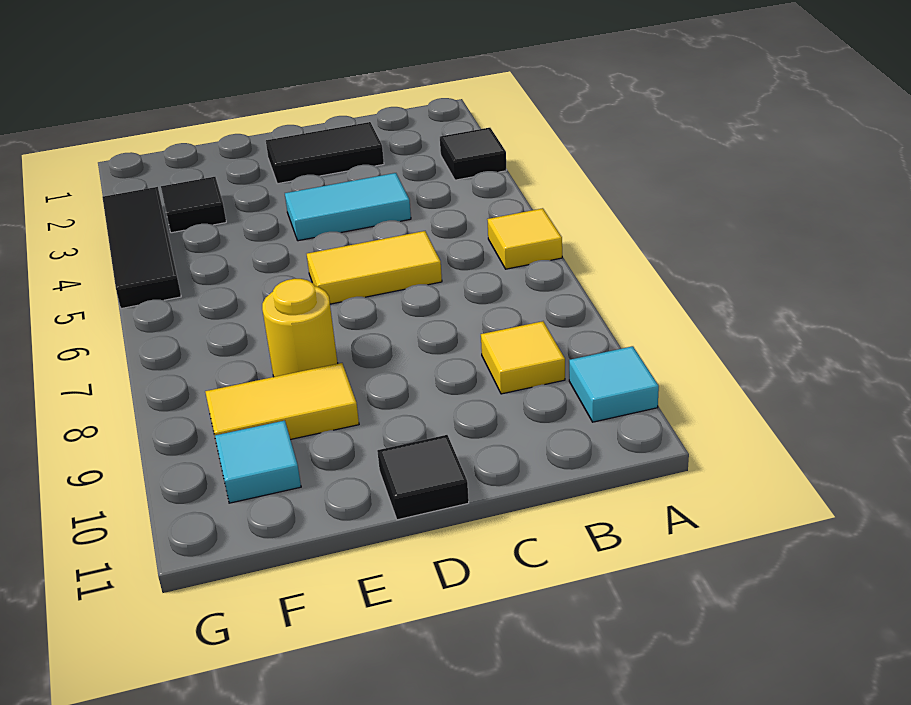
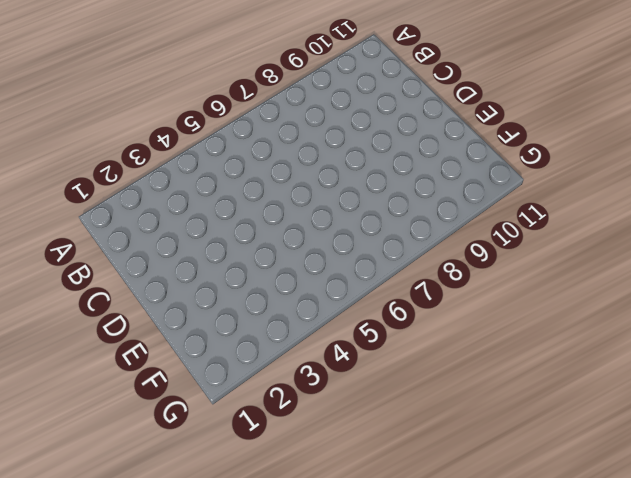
none -> black tile A3 level 1
none -> yellow tile A6 level 1
none -> cyan tile A10 level 1

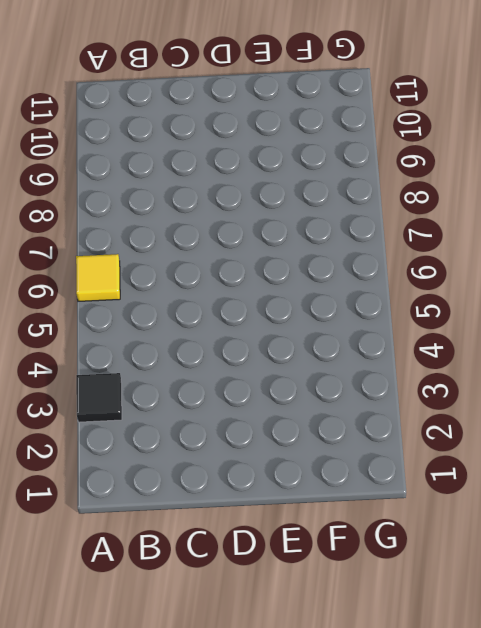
none -> cyan tile A10 level 1
none -> yellow tile B9 level 1
none -> black tile C2:D2 level 1

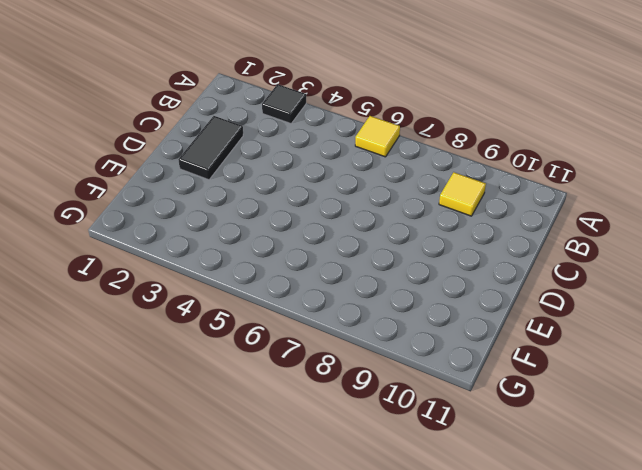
none -> cyan tile A10 level 1
none -> cyan tile C4:D4 level 1
none -> yellow tile C6:D6 level 1

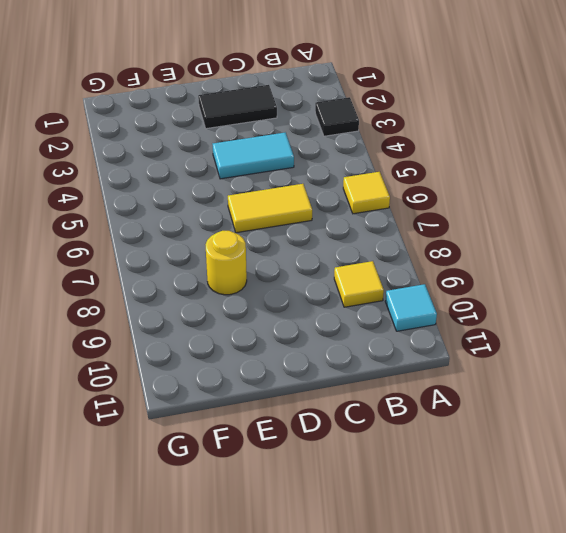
none -> black tile D11 level 1
none -> yellow tile E9:F9 level 1
none -> black tile F3 level 1

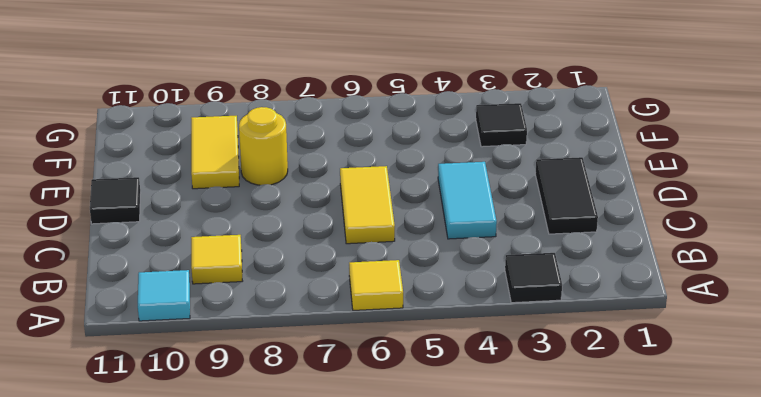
none -> cyan tile F10 level 1
none -> black tile G3:G5 level 1

